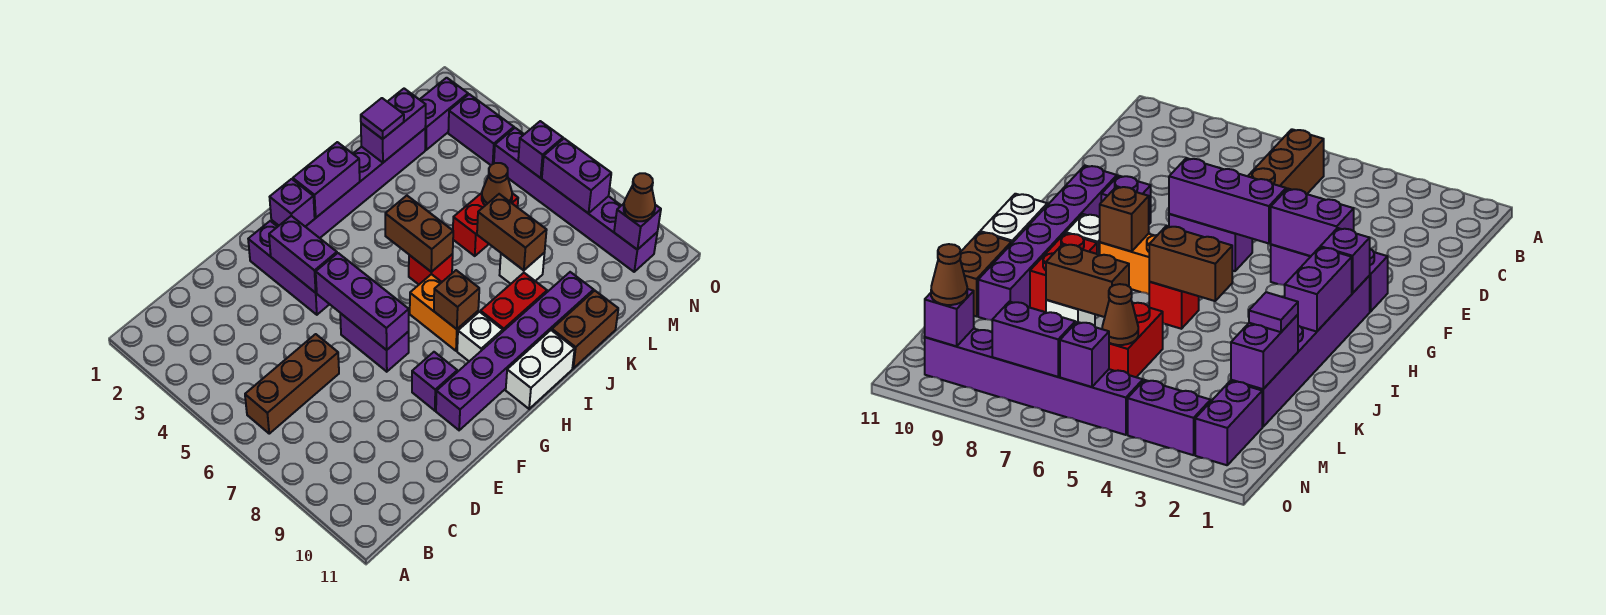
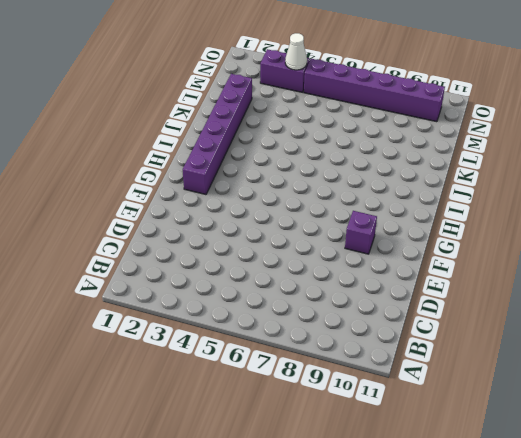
white cone N4 level 2 -> none
none -> brown brick B6:D6 level 1
none -> purple brick F2:F4 level 1
none -> purple brick F6:F7 level 1
none -> purple brick F10:K10 level 1

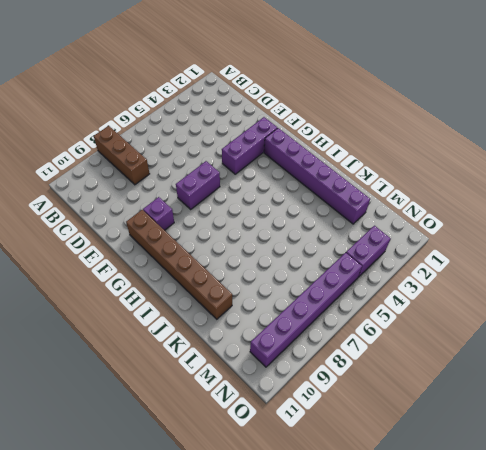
brown brick A8:C8 level 1 -> brown brick B6:D6 level 1
brown brick F10:K10 level 1 -> purple brick F10:K10 level 1
none -> orange brick H7:H8 level 1
none -> white brick H9 level 1
none -> white brick H11:I11 level 1
none -> red brick I6 level 1

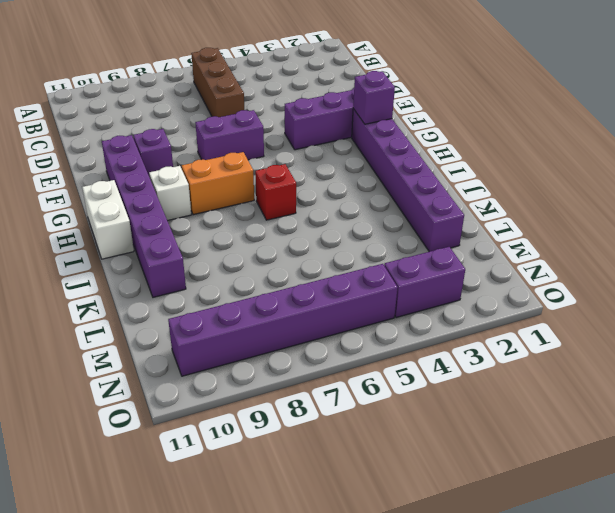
none -> red brick I9:J9 level 1
none -> brown brick J11:K11 level 1
none -> red brick K6:L6 level 1
none -> white brick K8 level 1

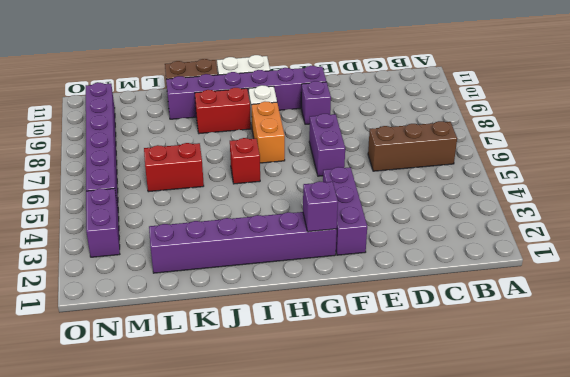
none -> white brick K8 level 1
none -> purple brick M2:N2 level 1
none -> purple brick F3:F4 level 2
none -> purple brick F5:F7 level 2

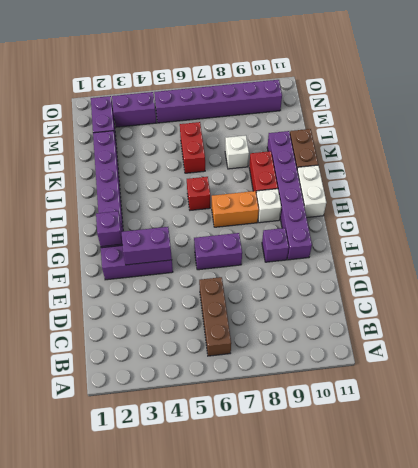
none -> purple brick F5:F7 level 2
none -> purple brick H2:I2 level 2
none -> brown brick H8 level 2
none -> brown brick I5:I6 level 2

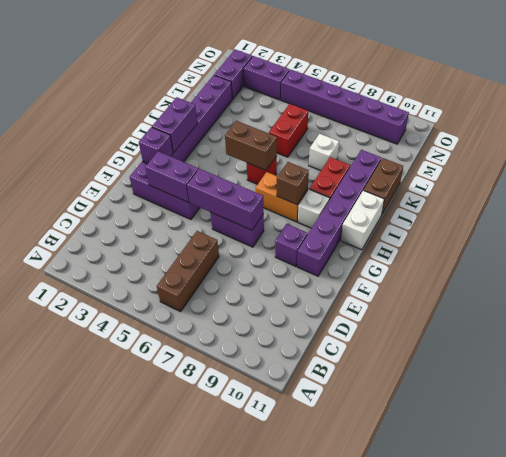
none -> purple brick K2:L2 level 2
none -> brown brick K7:K8 level 2
none -> brown cone L6 level 2
none -> purple brick N6 level 2

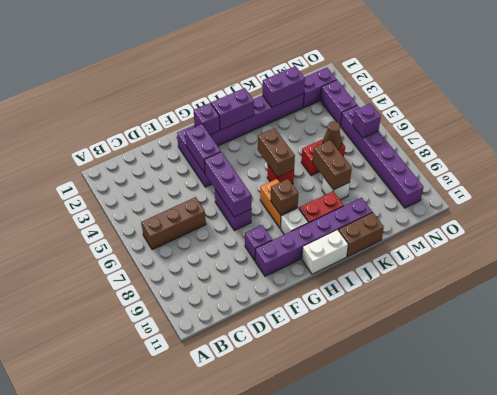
none -> purple brick N7:N8 level 2
none -> purple brick N10 level 2
none -> purple tile K2 level 3
none -> brown cone N10 level 3

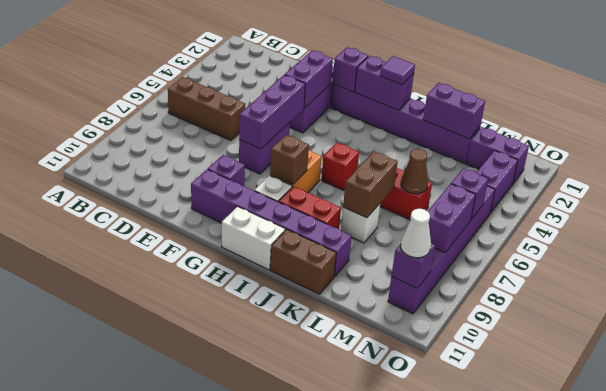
purple tile I2 level 3 -> purple tile K2 level 3
white cone N10 level 3 -> brown cone N10 level 3
none -> brown brick I5:I6 level 2

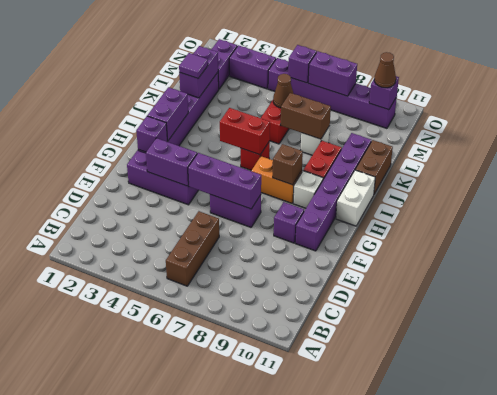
red brick I5:I6 level 2 -> brown brick I5:I6 level 2

